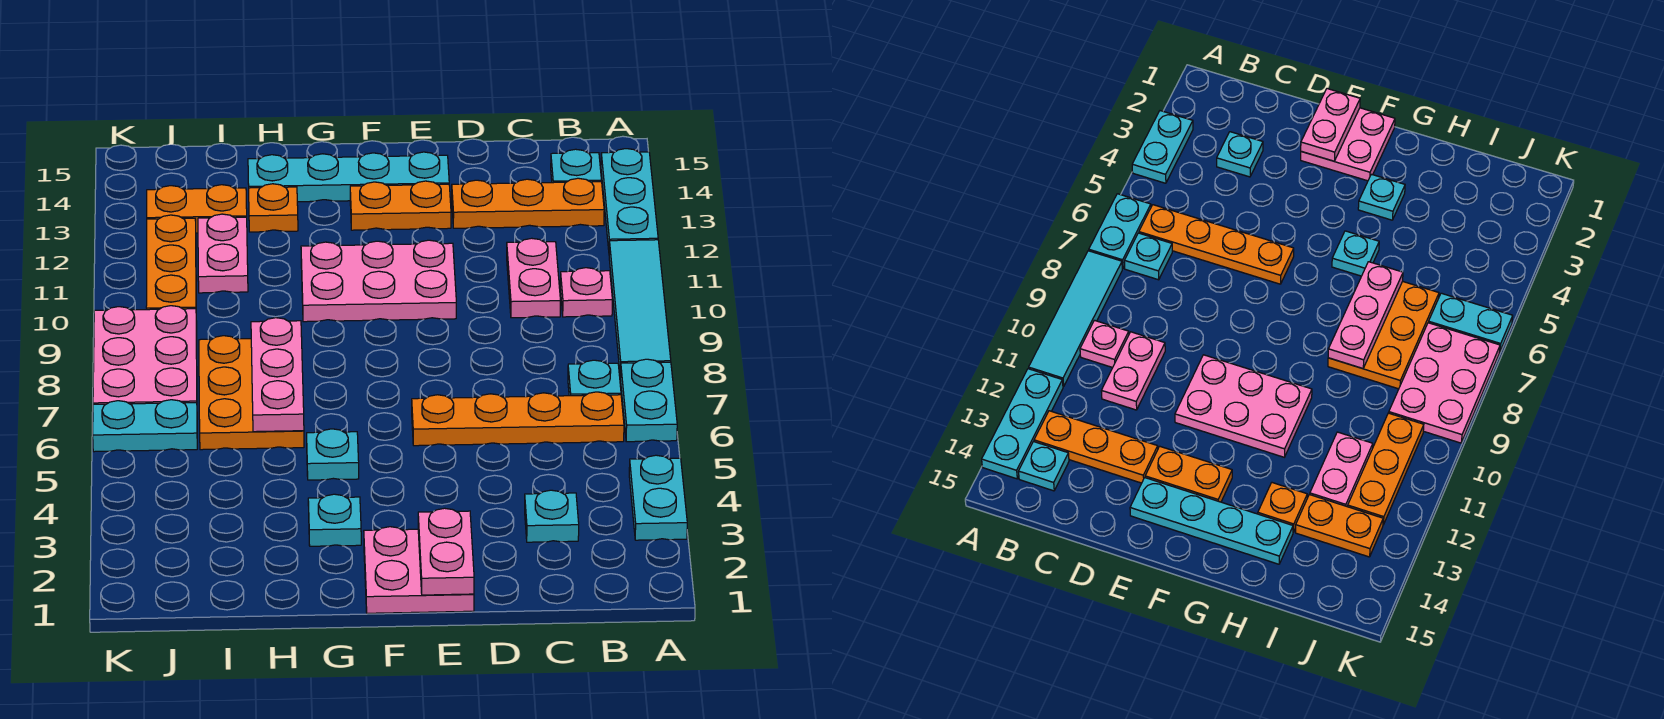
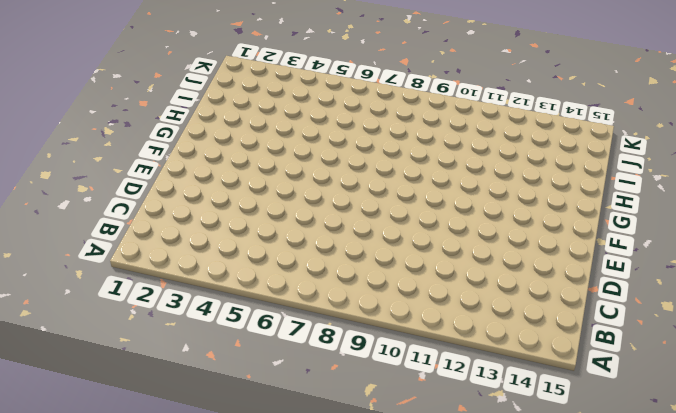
none -> cyan plate A3:A4 level 1
none -> cyan plate A6:A7 level 1
none -> cyan tile A8:A11 level 1

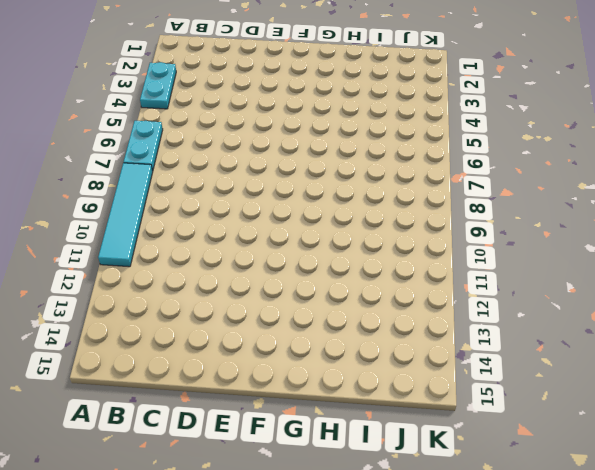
none -> cyan plate A12:A14 level 1
none -> orange plate B6:E6 level 1
none -> cyan plate B7 level 1

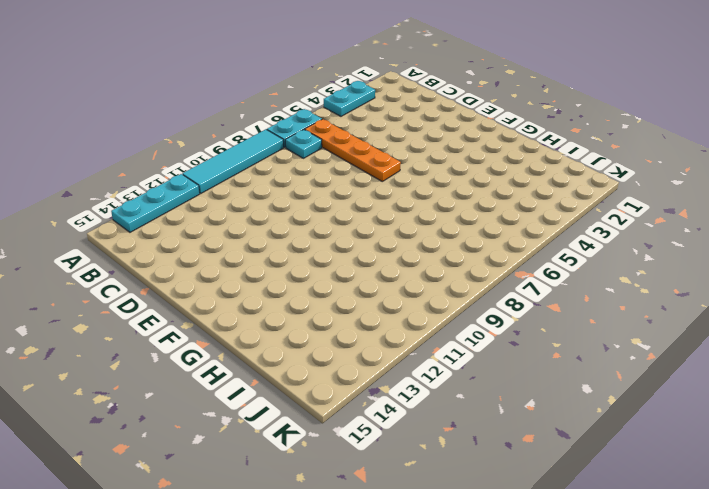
none -> pink plate B10 level 1
none -> orange plate B13:D13 level 1
none -> cyan plate B14 level 1

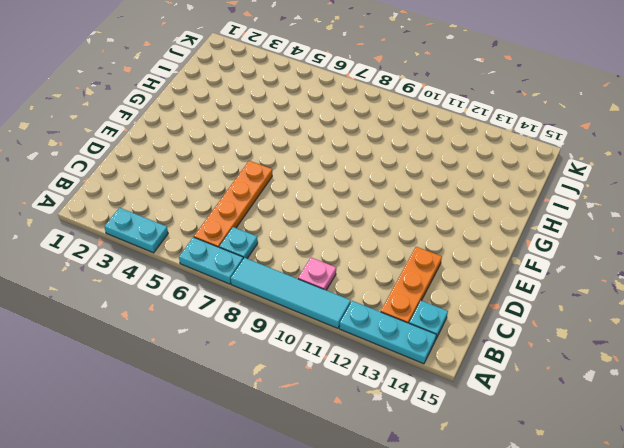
none -> cyan plate C3 level 1
none -> pink plate C10:C11 level 1
none -> pink plate E1:F2 level 1

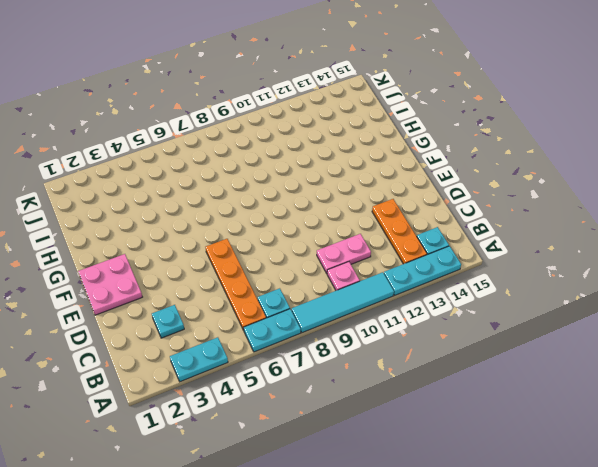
none -> pink plate E10:G11 level 1
none -> orange plate E13:F13 level 1
none -> cyan plate E14:H14 level 1

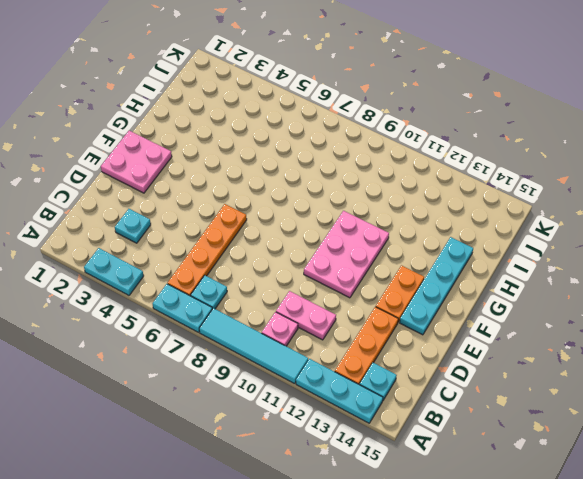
none -> cyan plate G3 level 1
none -> cyan plate G5 level 1
none -> orange plate H6:I8 level 1

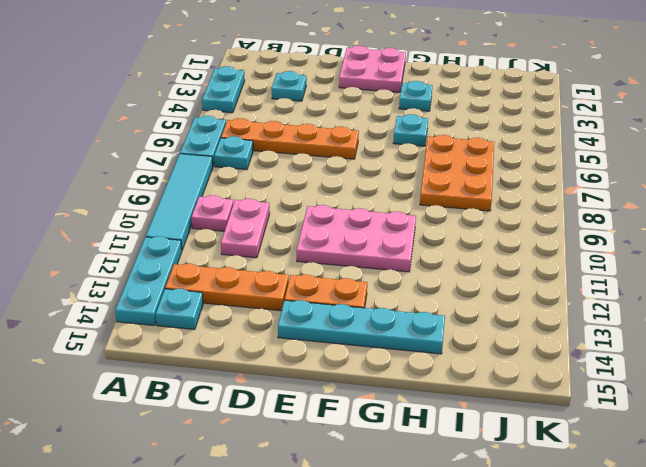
none -> orange plate H13 level 1
none -> pink plate I11:I12 level 1
none -> orange plate I13:J13 level 1

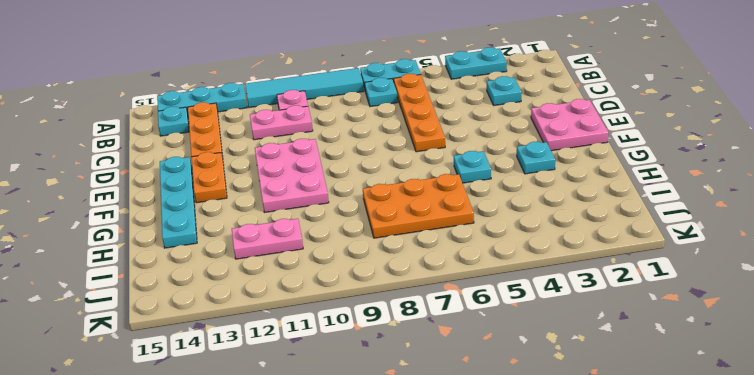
none -> orange plate H13 level 1
none -> orange plate I13:J13 level 1
none -> cyan plate J6:K6 level 1

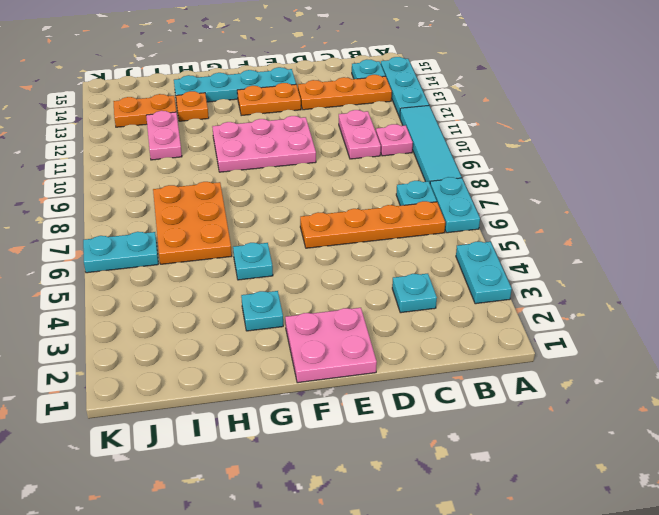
none -> pink plate J7:K9 level 1
none -> orange plate J10:J12 level 1
none -> pink plate E1:E2 level 2

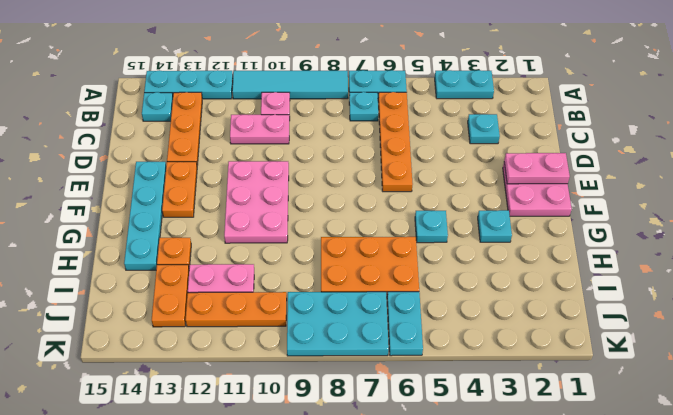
cyan plate J7:K9 level 1 -> pink plate J7:K9 level 1
none -> pink plate H6:H8 level 2

